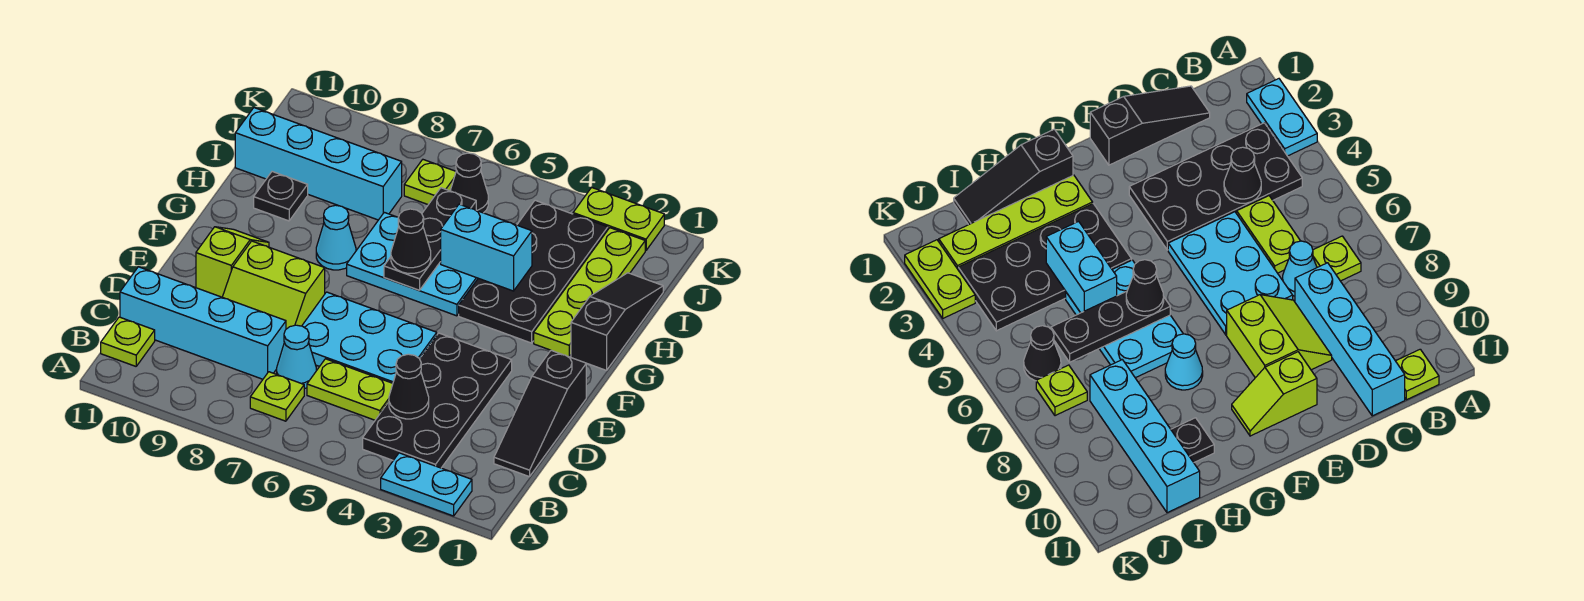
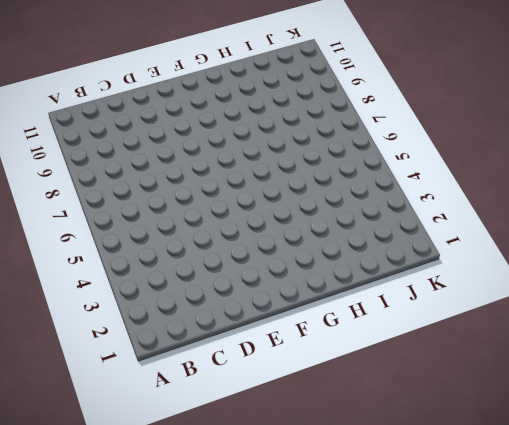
none -> cyan plate A2:A3 level 1
none -> black plate B3:E4 level 1
none -> lime plate B7 level 1

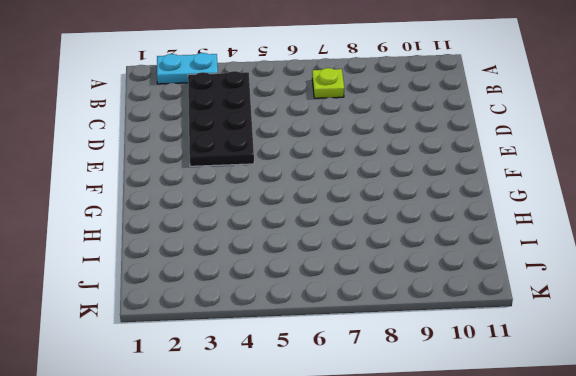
none -> lime plate B11 level 1
none -> black slope C1:E1 level 1 top E
none -> lime plate C5:C6 level 1

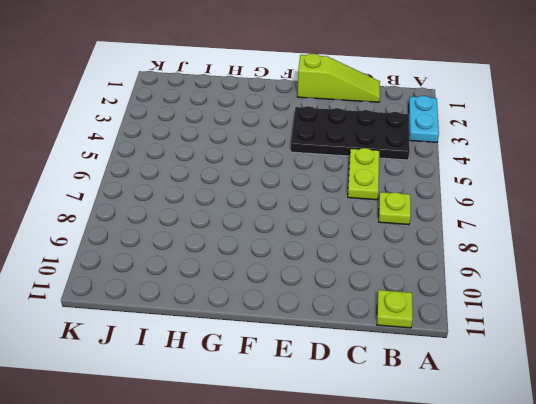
lime slope C1:E1 level 1 top E -> black slope C1:E1 level 1 top E
none -> cyan cone C7 level 1
none -> cyan brick C8:C11 level 1
none -> cyan plate D5:E7 level 1

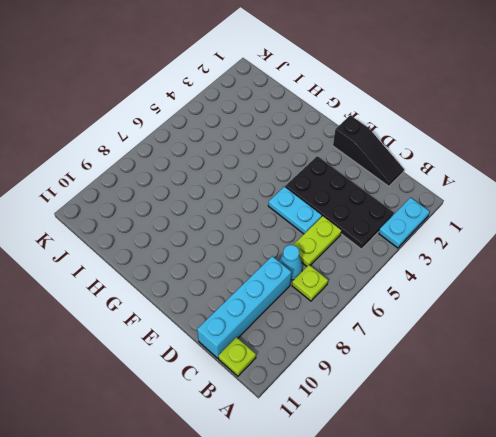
cyan plate D5:E5 level 1 -> cyan plate D5:E7 level 1
none -> lime slope D8:E9 level 1 top E
none -> lime slope E10:F10 level 1 top E
none -> black slope G1:I1 level 1 top G

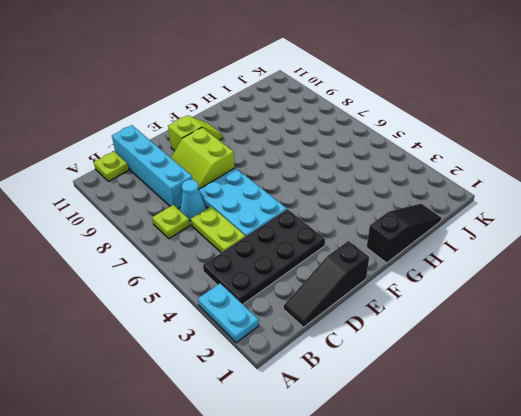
none -> lime plate G2:J2 level 1
none -> black plate G3:J4 level 1
none -> cyan plate G5:H7 level 1

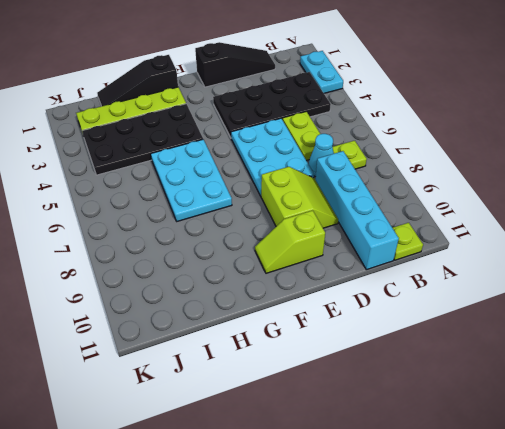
none -> cyan cone G8 level 1
none -> black plate H10 level 1
none -> cyan brick I8:I11 level 1

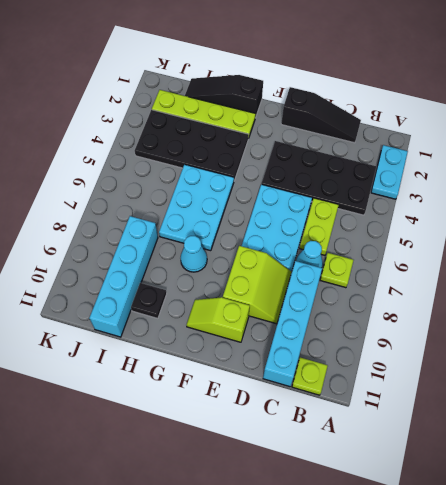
none -> black cone J6 level 1
none -> lime plate J7 level 1
none -> lime plate K2:K3 level 1

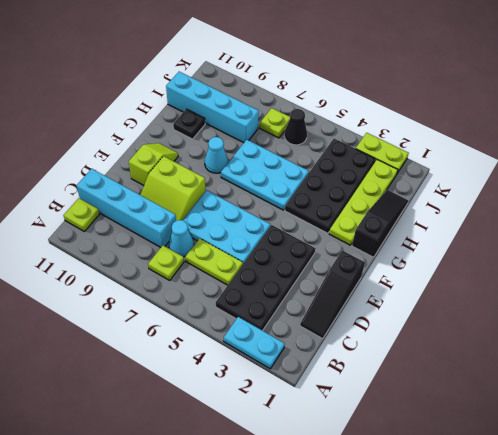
none -> black cone C4 level 2
none -> black plate G6:I6 level 2
none -> cyan brick H4:H5 level 2

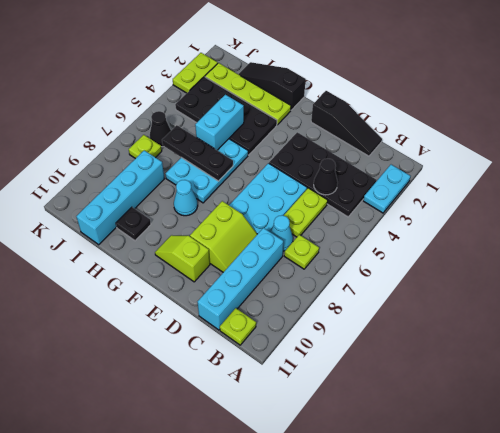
none -> black cone G6 level 3

